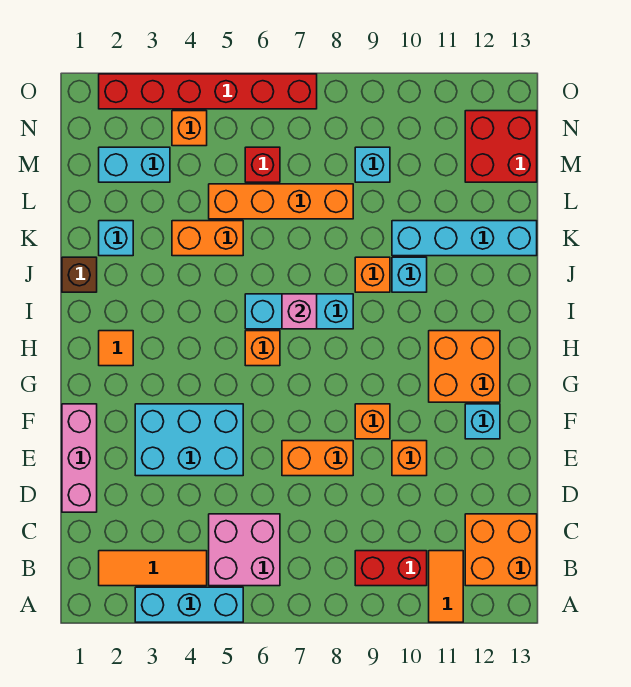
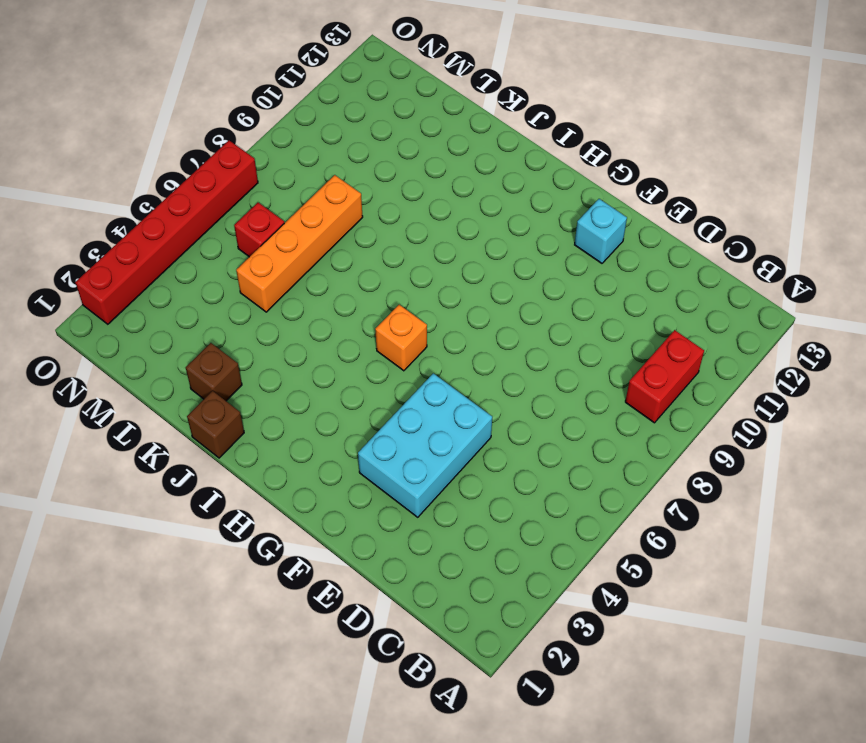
brown brick K2 level 1 -> cyan brick K2 level 1
none -> cyan brick A3:A5 level 1
none -> orange tile A11:B11 level 1
none -> orange tile B2:B4 level 1
none -> pink brick B5:C6 level 1

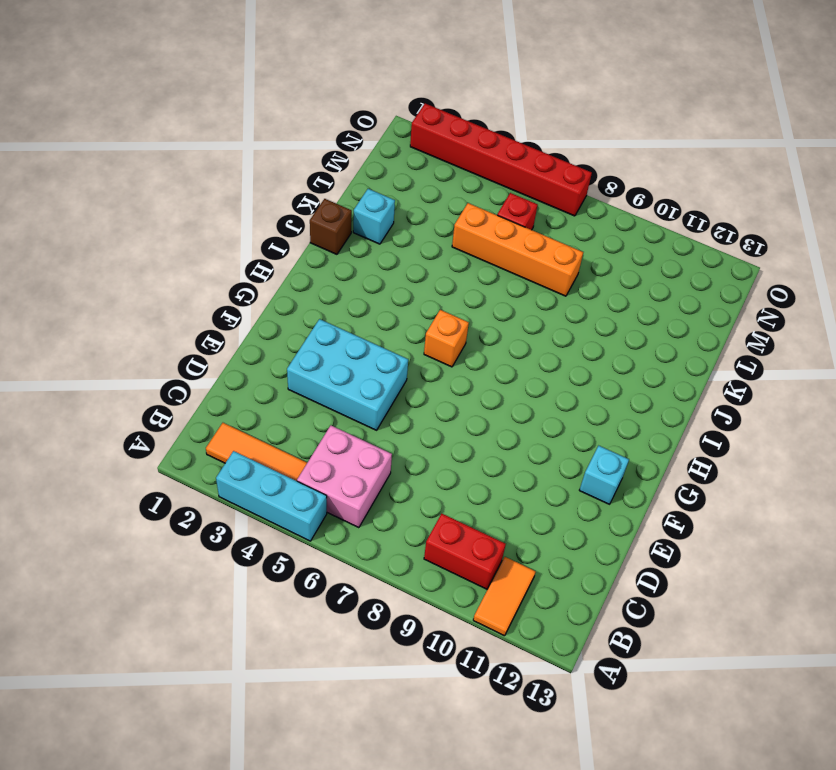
none -> orange brick B12:C13 level 1
none -> pink brick D1:F1 level 1
none -> orange brick E7:E8 level 1
none -> orange brick E10 level 1

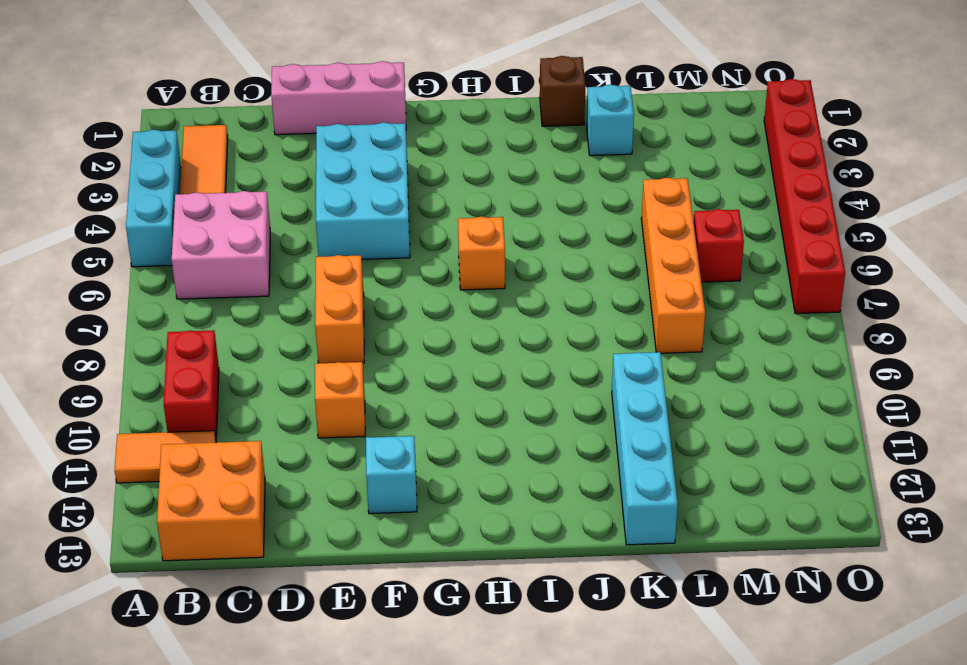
none -> orange brick F9 level 1
none -> orange brick G11:H12 level 1
none -> orange tile H2 level 1
none -> cyan brick I6:I8 level 1

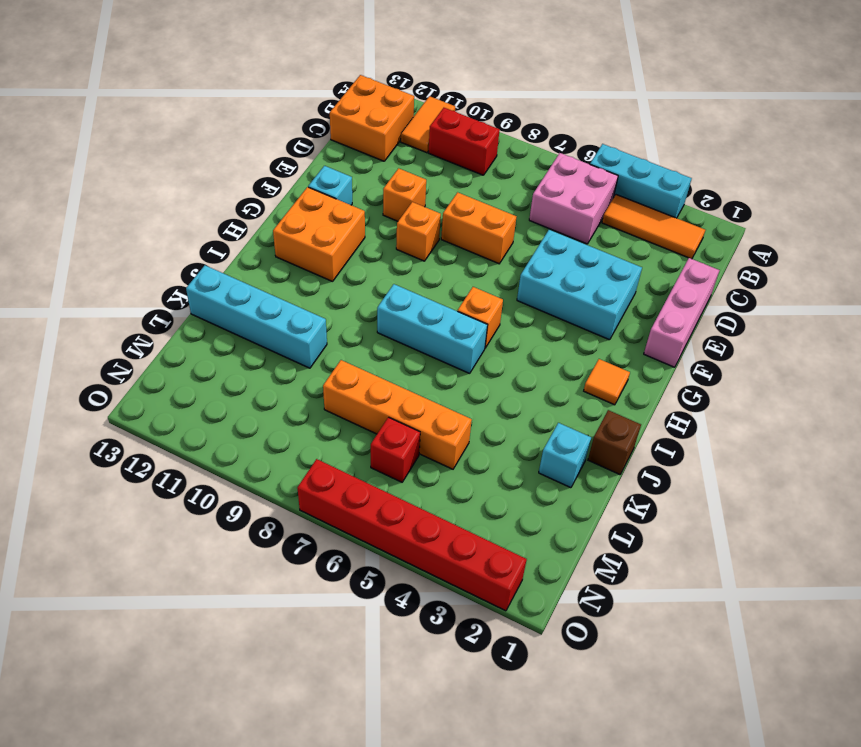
none -> orange brick J9 level 1
none -> cyan brick J10 level 1
none -> orange brick K4:K5 level 1
none -> cyan brick M2:M3 level 1

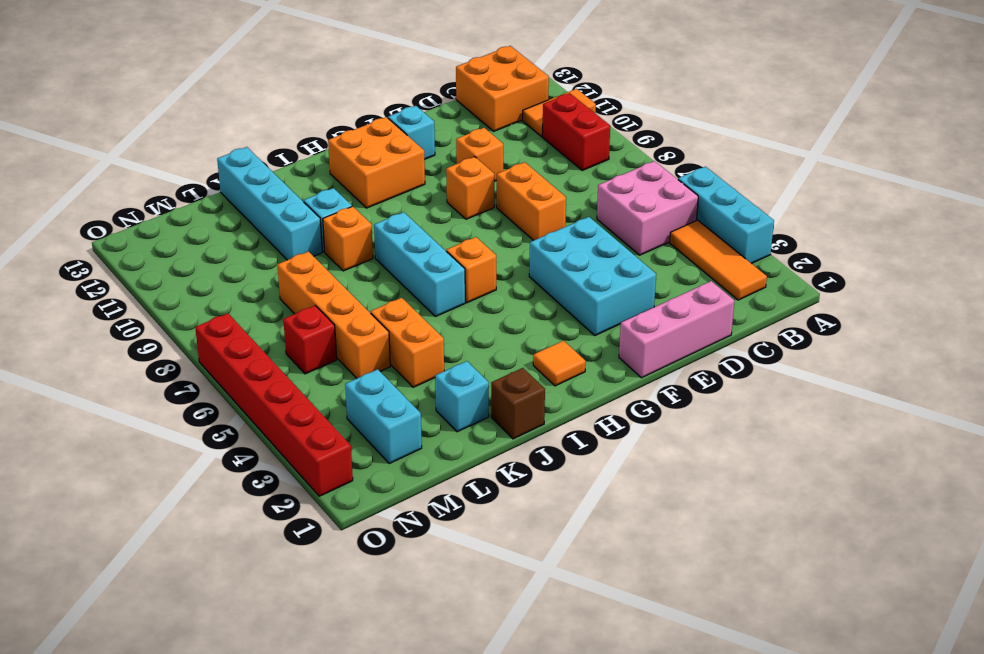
none -> cyan brick M9 level 1
none -> red brick M12:N13 level 1
none -> orange brick N4 level 1
none -> pink brick I7 level 2

